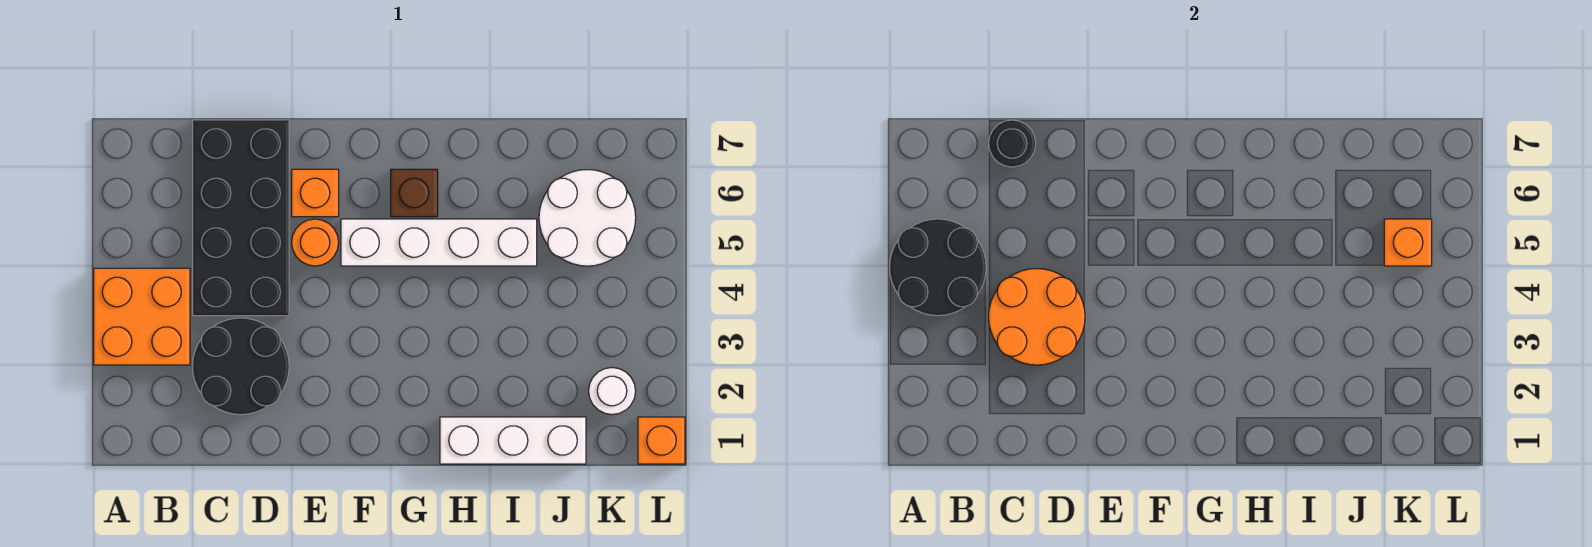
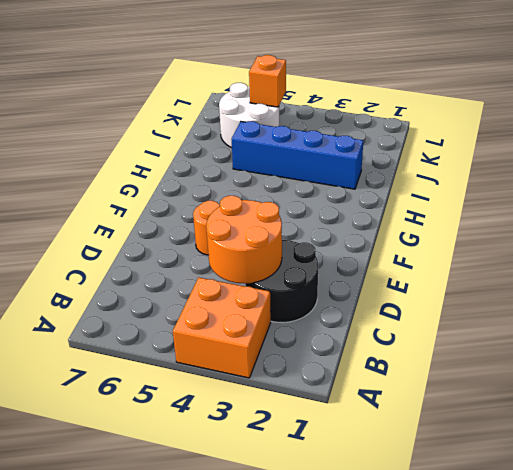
blue brick I2:I5 level 1 -> white brick F5:I5 level 1
none -> black brick C4:D7 level 1
none -> orange brick E6 level 1
none -> brown brick G6 level 1

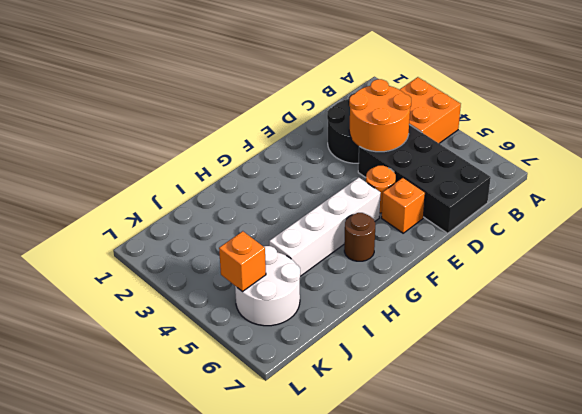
brown round brick G6 level 1 -> brown brick G6 level 1
none -> white brick H1:J1 level 1
none -> white round brick K2 level 1
none -> orange brick L1 level 1

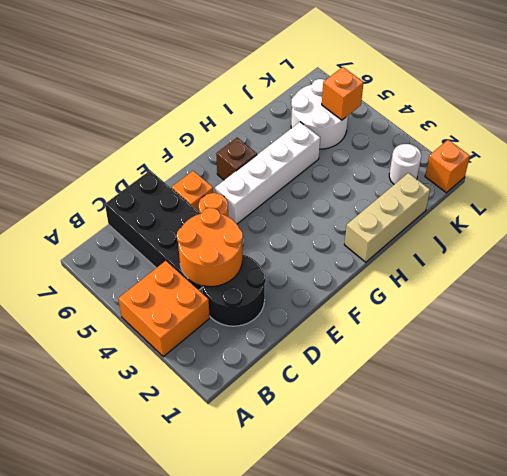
tan brick H1:J1 level 1 -> white brick H1:J1 level 1
none -> black round brick A4:B5 level 2
none -> black round brick C7 level 2

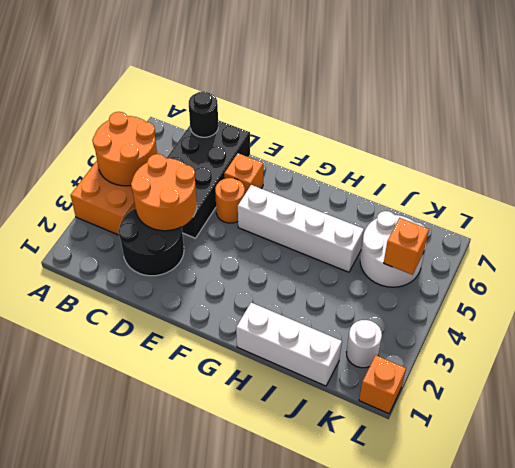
orange round brick A4:B5 level 2 -> black round brick A4:B5 level 2
none -> brown brick G6 level 1

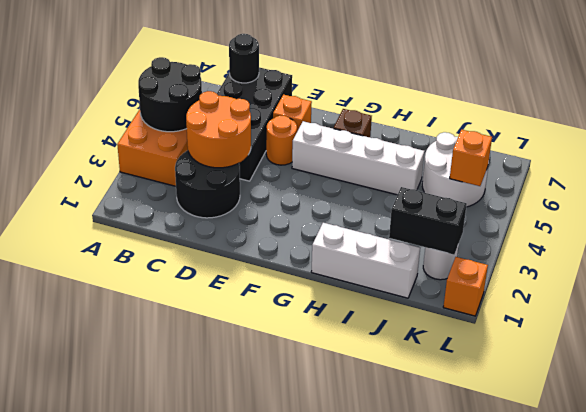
black brick J2:K2 level 2 -> none

